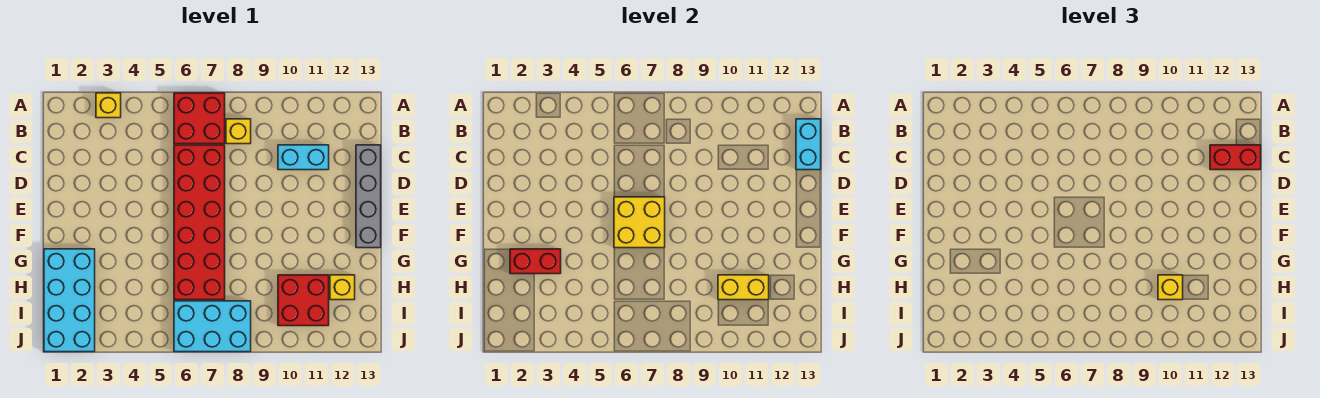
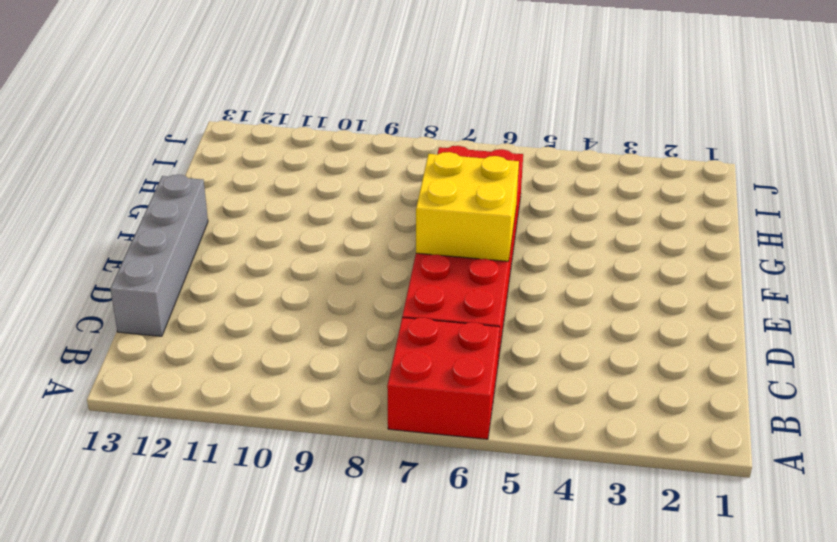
none -> yellow brick A3 level 1
none -> yellow brick B8 level 1
none -> cyan brick C10:C11 level 1

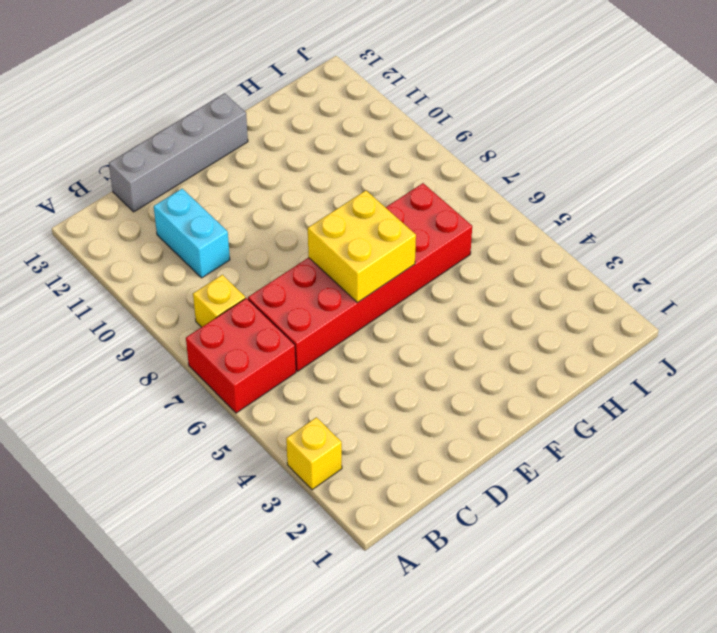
none -> cyan brick G1:J2 level 1
none -> red brick H10:I11 level 1
none -> yellow brick H12 level 1

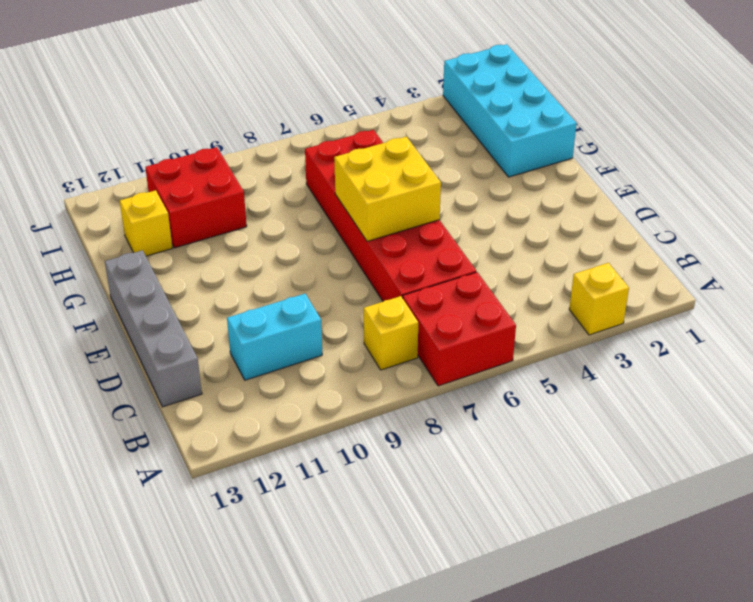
none -> cyan brick I6:J8 level 1
none -> cyan brick B13:C13 level 2
none -> red brick G2:G3 level 2

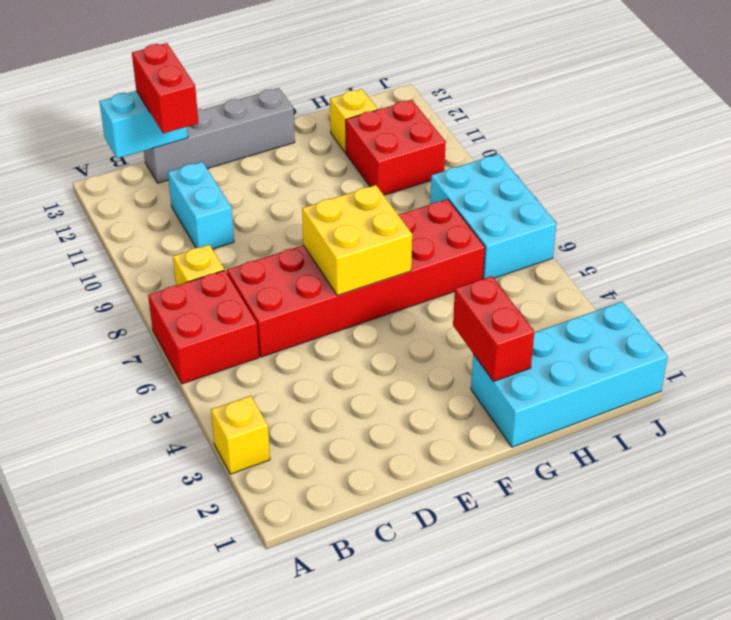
none -> yellow brick H10:H11 level 2
none -> yellow brick H10 level 3

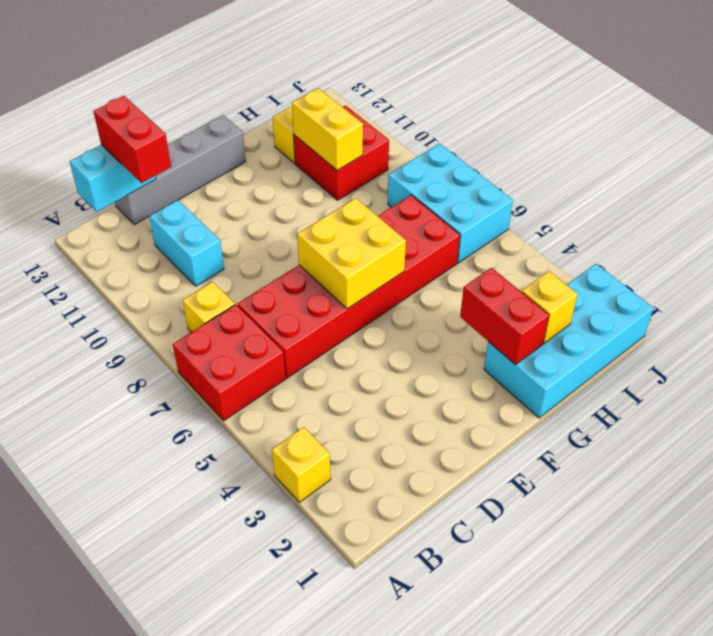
yellow brick H2 level 2 -> yellow brick H10 level 3

